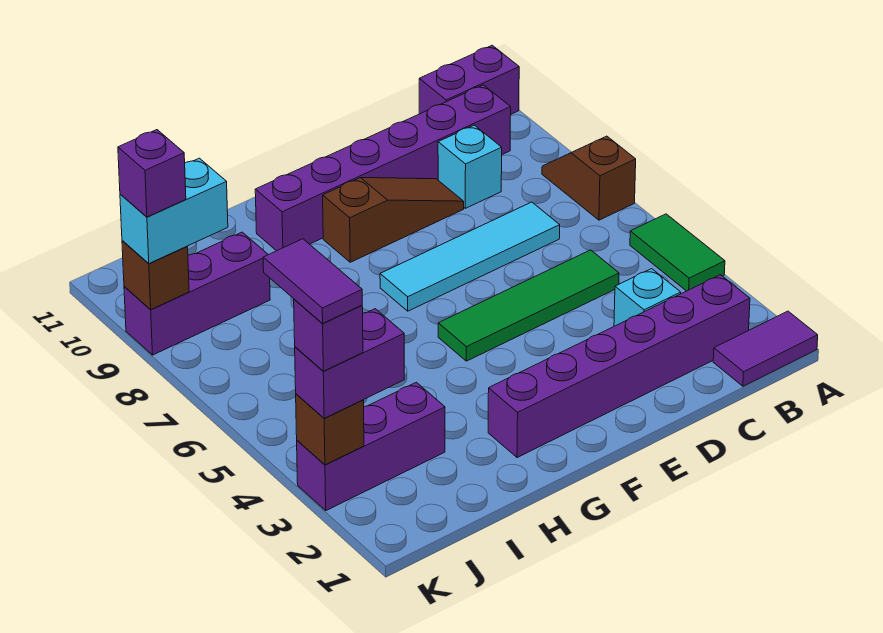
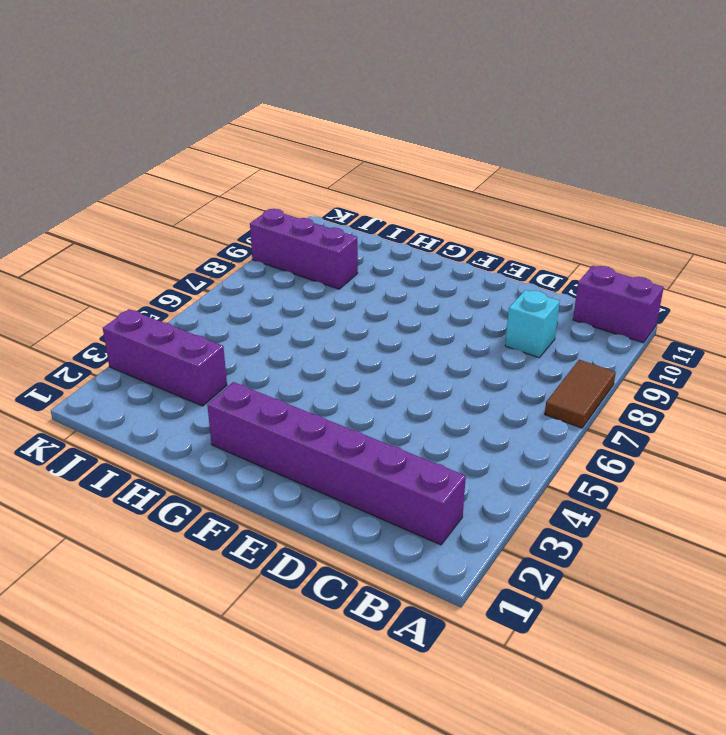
brown tile A7:A8 level 1 -> brown slope A7:A8 level 1 top 7
none -> purple tile A1:B1 level 1
none -> green tile A4:A5 level 1
none -> purple brick B10:G10 level 1

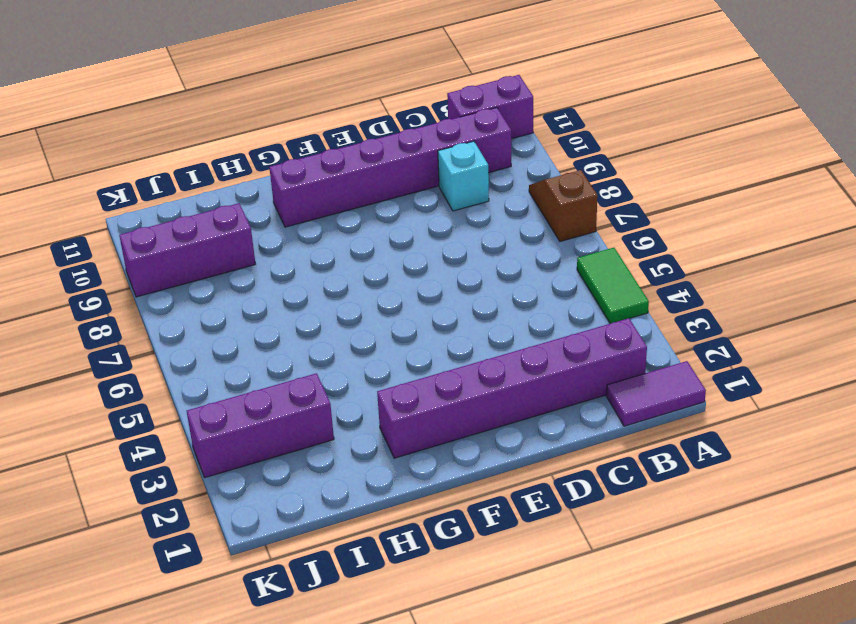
none -> cyan brick C3 level 1
none -> green tile C5:F5 level 1
none -> cyan tile C7:F7 level 1

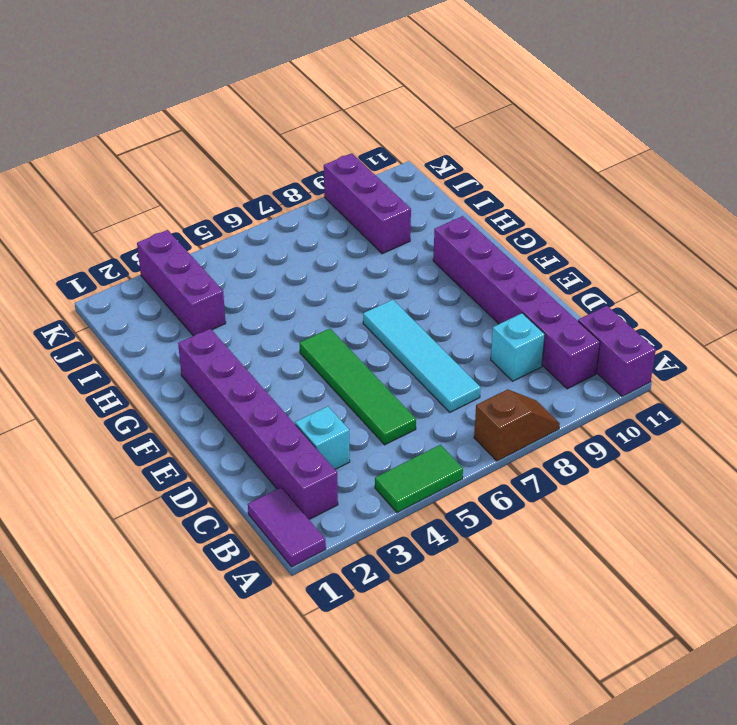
none -> brown slope D9:F9 level 1 top F
none -> brown brick K3 level 2
none -> brown brick K9 level 2

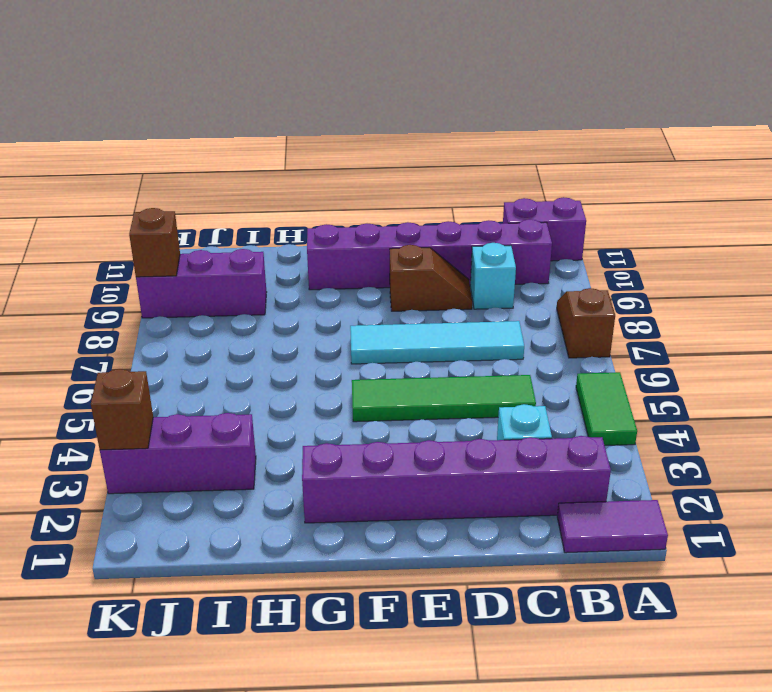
brown slope D9:E9 level 1 top E -> brown slope D9:F9 level 1 top F
none -> purple brick J3:K3 level 3
none -> cyan brick J9:K9 level 3
none -> purple brick K3 level 4

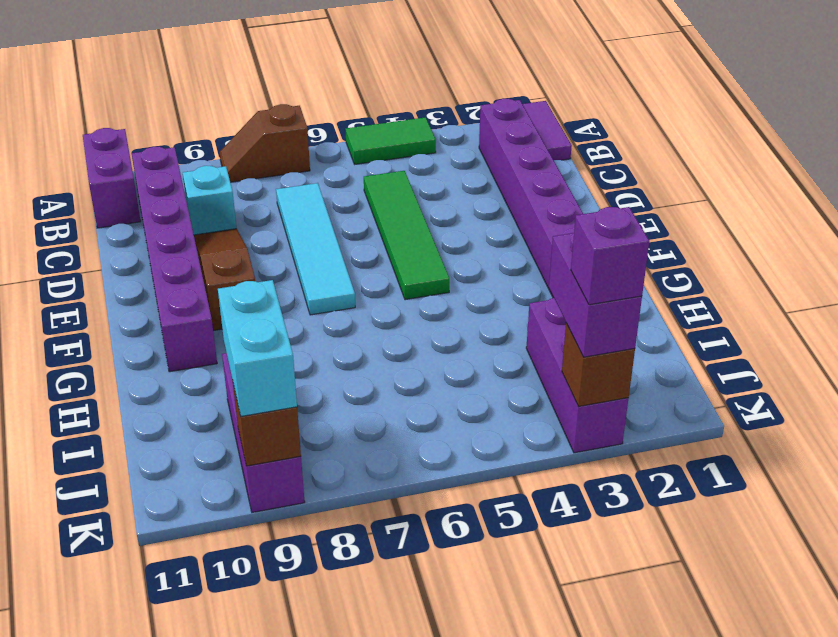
none -> cyan brick C3 level 1
none -> purple brick K9 level 4
none -> purple tile K3:K4 level 5

